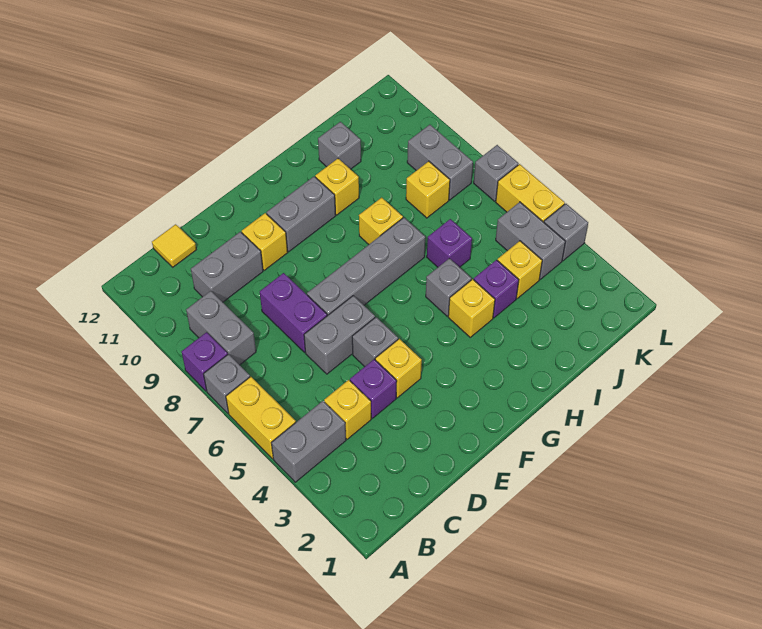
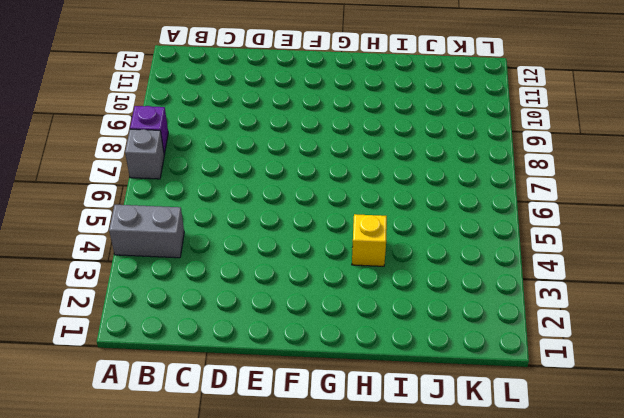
none -> yellow brick A5:A6 level 1
none -> grey brick B8:B9 level 1
none -> yellow brick C4 level 1
none -> grey brick C10:D10 level 1

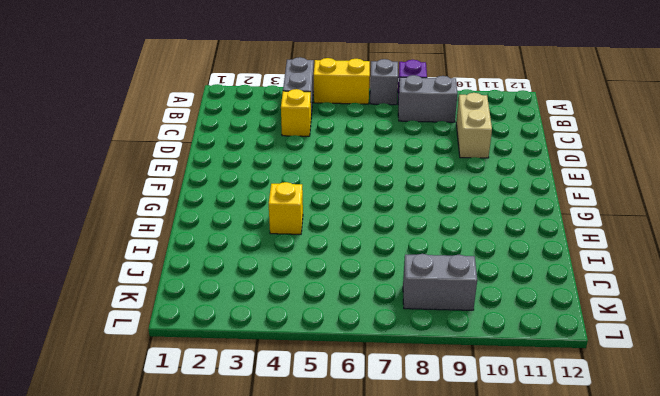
tan brick C10:D10 level 1 -> grey brick C10:D10 level 1
none -> yellow tile C12 level 1
none -> purple brick D4 level 1
none -> grey brick D6:E6 level 1
none -> purple brick D7:D8 level 1

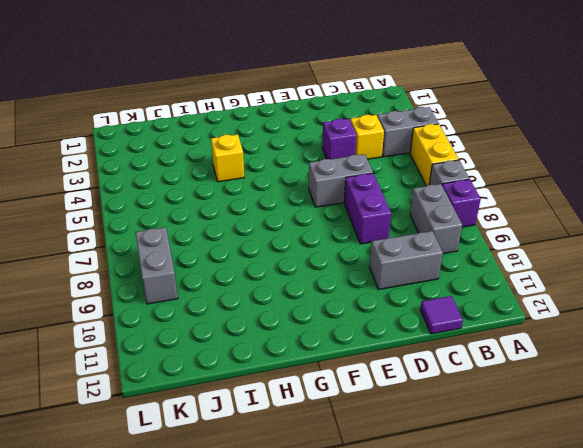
purple tile C12 level 1 -> yellow tile C12 level 1
none -> yellow brick E4 level 1
none -> grey brick E5 level 1
none -> grey brick E7:H7 level 1
none -> yellow brick E10 level 1

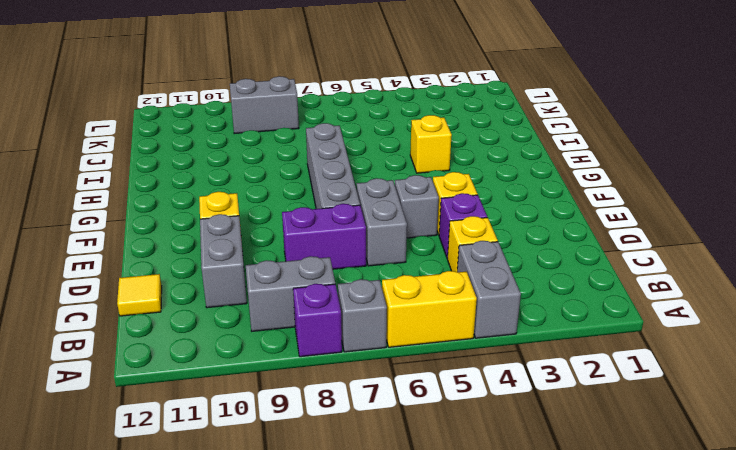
none -> grey brick F10:G10 level 1
none -> grey brick H5 level 1
none -> yellow brick H8 level 1
none -> yellow brick H10 level 1

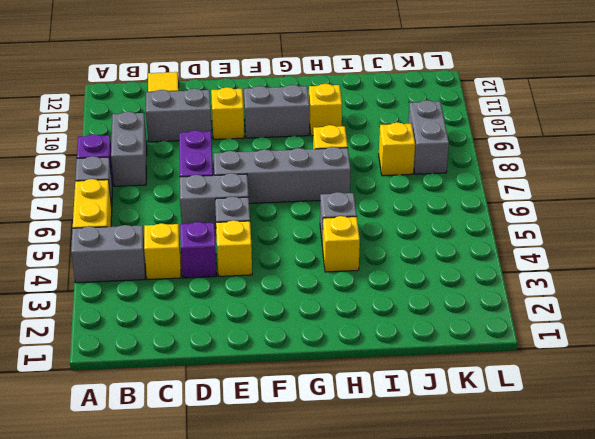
none -> purple brick I4 level 1
none -> purple brick I6 level 1
none -> grey brick I11 level 1
none -> yellow brick J4 level 1

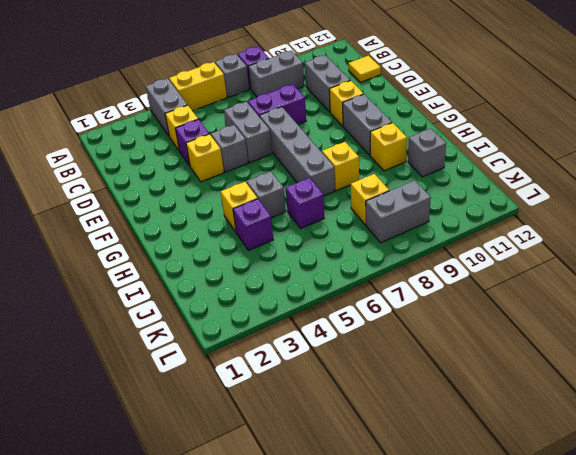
none -> yellow brick J4 level 1
none -> grey brick K4:K5 level 1
none -> grey brick L4 level 1
none -> yellow brick L5:L6 level 1

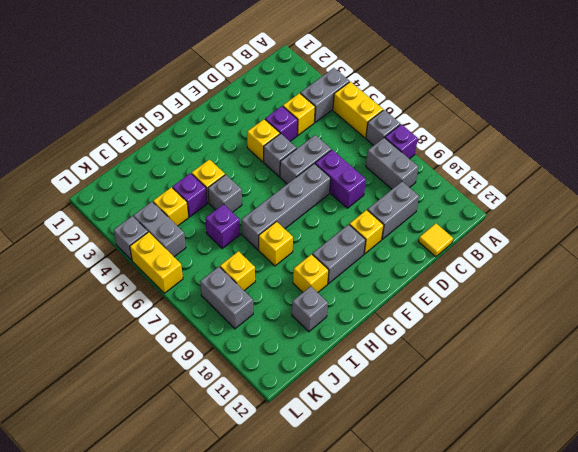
none -> grey brick L7 level 1

